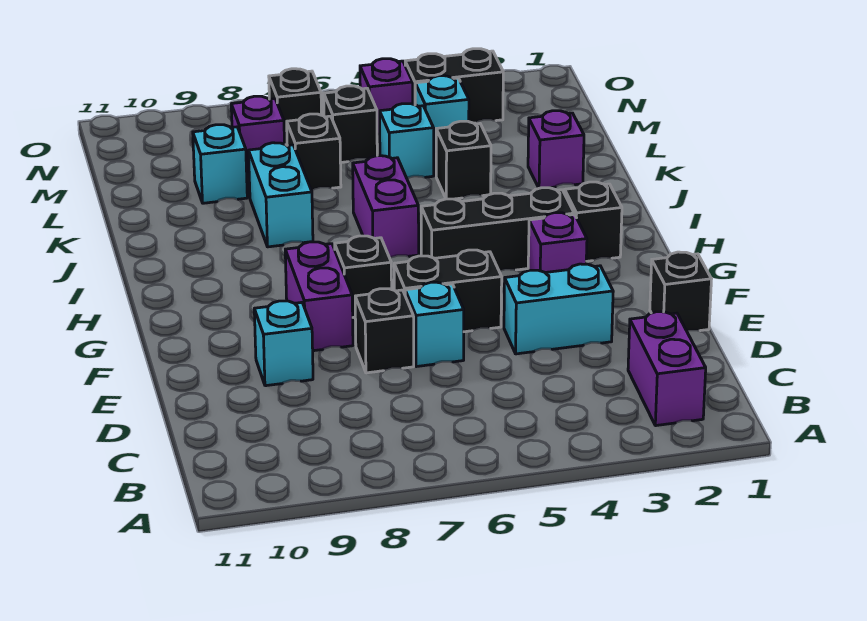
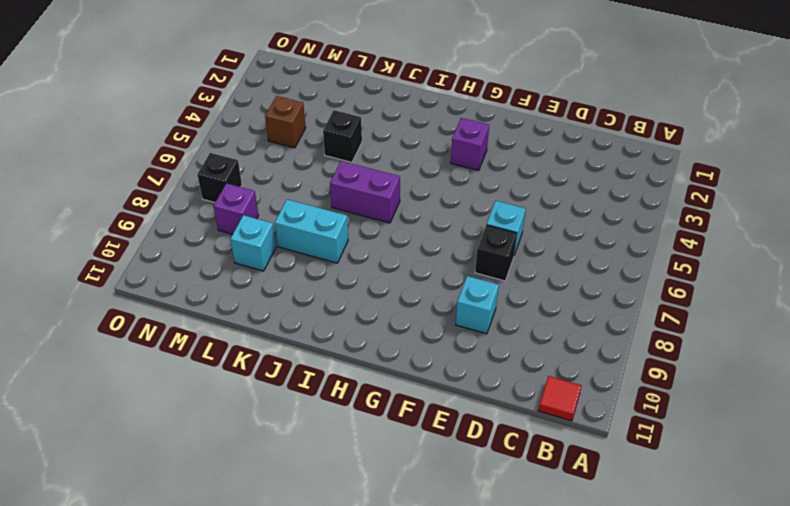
red tile B11 level 1 -> none
brown brick M4 level 1 -> cyan brick M4 level 1
none -> purple brick B2:C2 level 1
none -> black brick E1 level 1
none -> cyan brick E3:E4 level 1

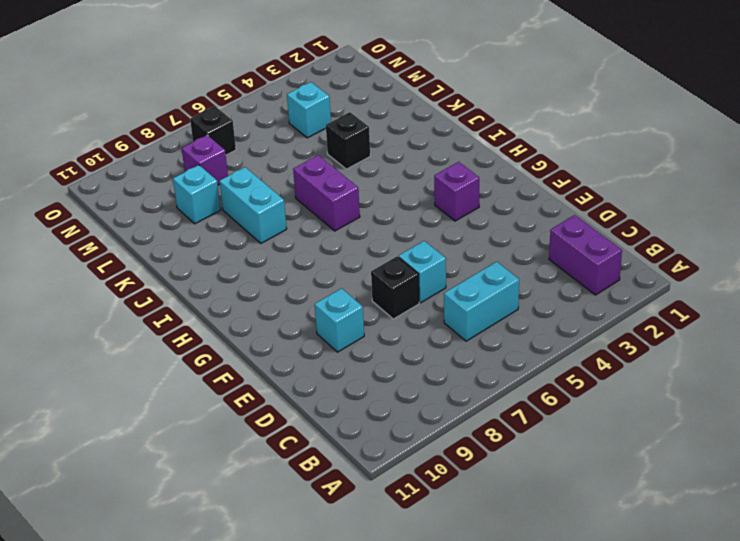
cyan brick C5:C6 level 1 -> cyan brick E3:E4 level 1
none -> black brick E1 level 1
none -> black brick F5:F6 level 1
none -> purple brick F8:G8 level 1

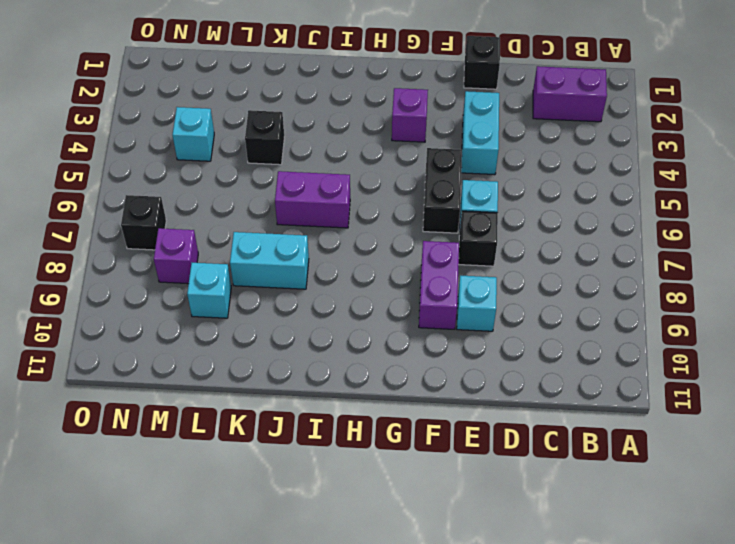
purple brick F8:F9 level 1 -> purple brick F8:G8 level 1
none -> black brick G7 level 1
none -> black brick H2 level 1
none -> black brick H3:H5 level 1

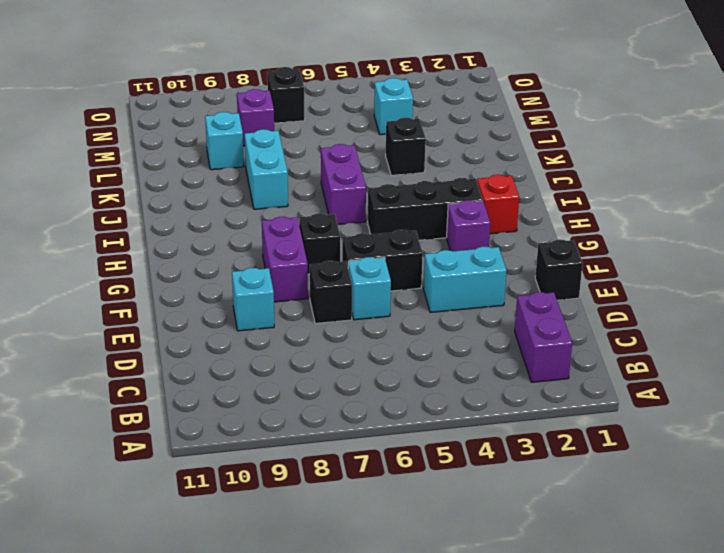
red brick H2 level 1 -> black brick H2 level 1
none -> purple brick K2 level 1
none -> cyan brick L5 level 1
none -> black brick L7 level 1

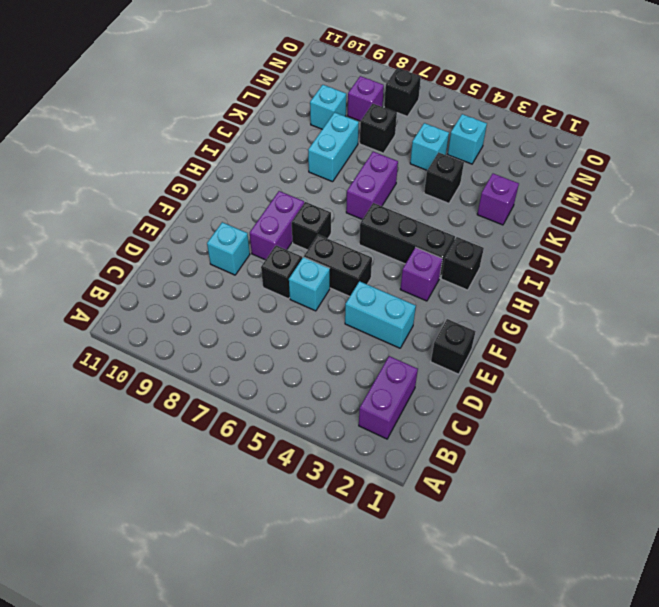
none -> black brick M6 level 1
none -> black brick N3:N4 level 1
none -> purple brick N5 level 1

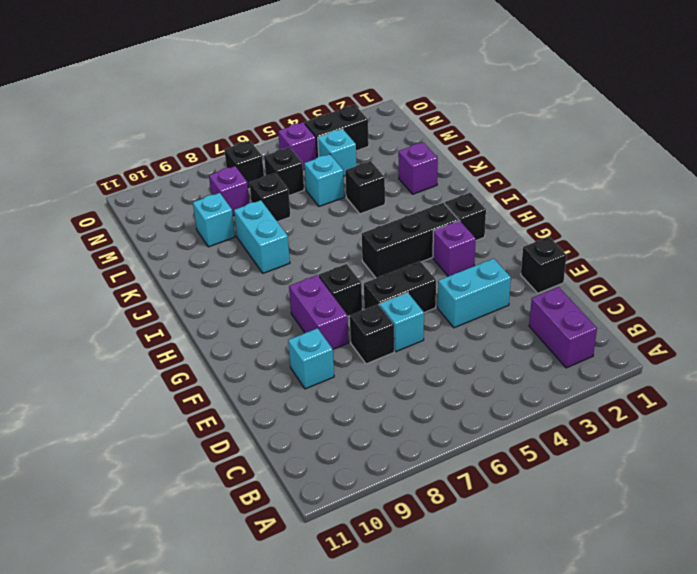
none -> purple brick I6:J6 level 1

